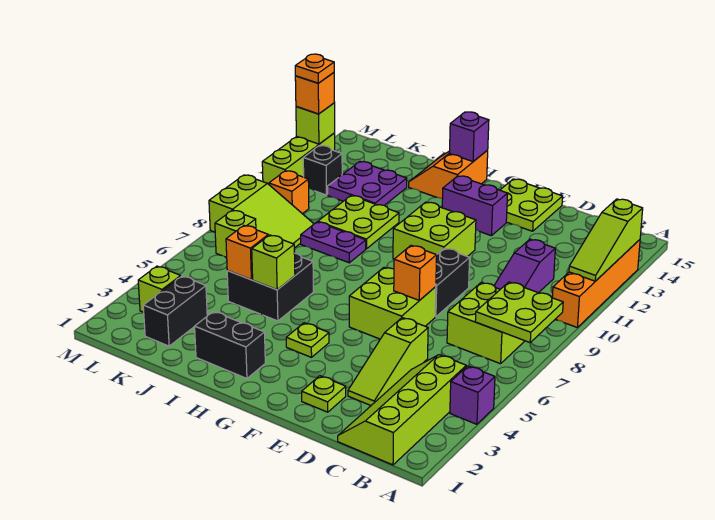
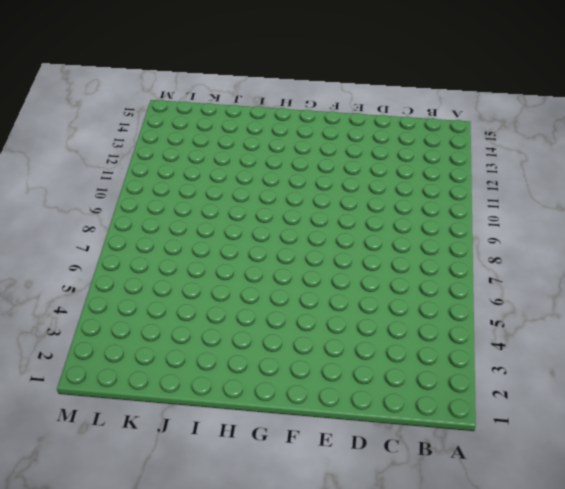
none -> purple brick A4 level 1
none -> orange brick A10:A13 level 1
none -> lime slope B1:C4 level 1 top B
none -> lime brick B7:C8 level 1

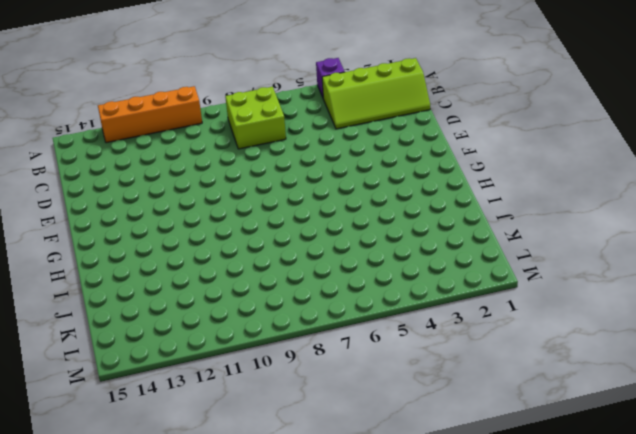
none -> purple slope C9:C11 level 1 top 11
none -> lime slope D3:D5 level 1 top 5
none -> lime plate E2 level 1
none -> lime brick E6:F7 level 1

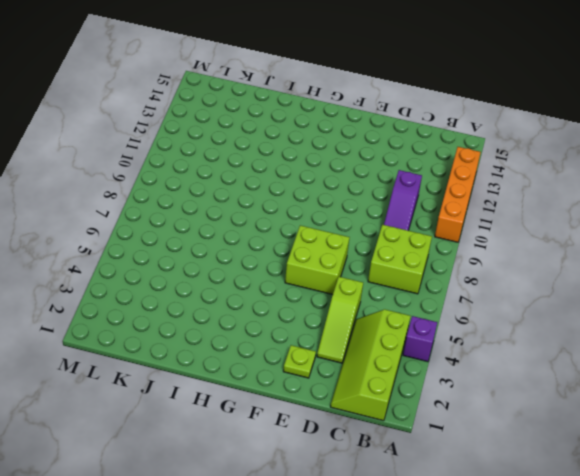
none -> black brick E8:E9 level 1
none -> lime plate E14:F15 level 1
none -> lime brick F10:G11 level 1
none -> purple brick F13:G13 level 1

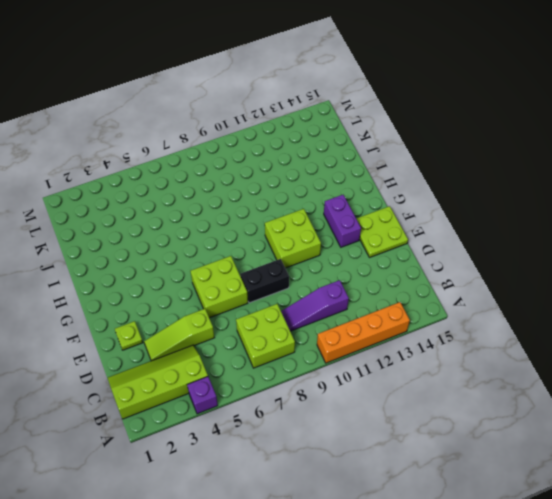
none -> lime plate G4 level 1
none -> black brick H2:I2 level 1
none -> orange slope H14:I15 level 1 top H
none -> black brick I5:J6 level 1

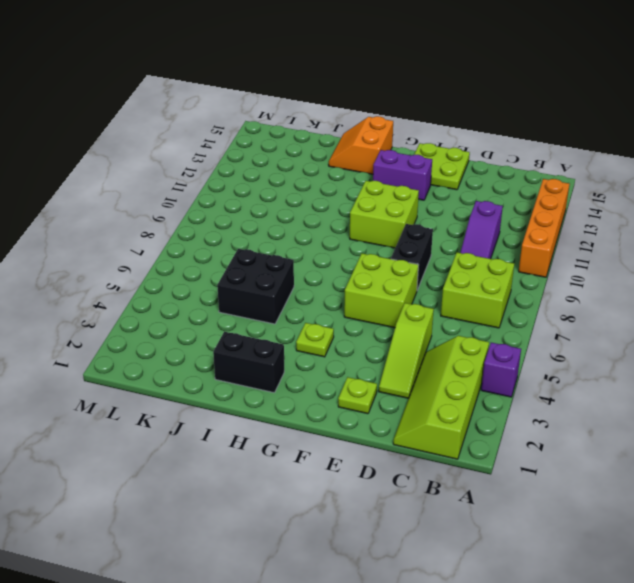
none -> purple plate I9:J9 level 1
none -> lime plate I10:J11 level 1
none -> purple plate J12:K13 level 1
none -> black brick K2:K3 level 1

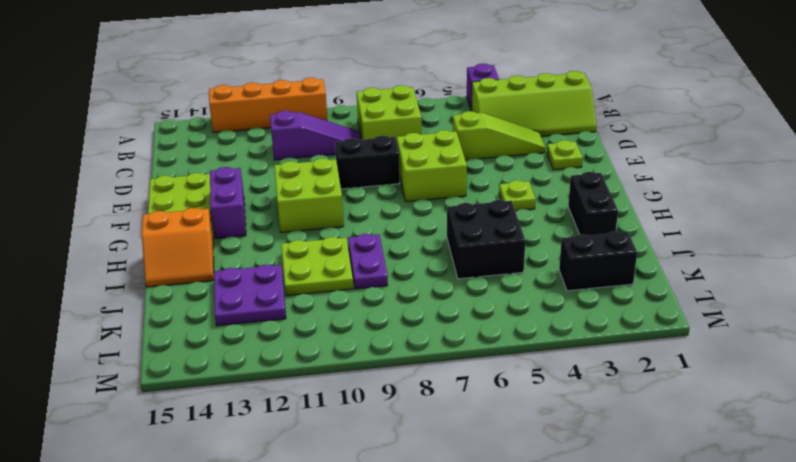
none -> lime slope K8:M9 level 1 top M
none -> lime brick L3 level 1
none -> lime brick L7 level 1
none -> orange brick L10 level 1

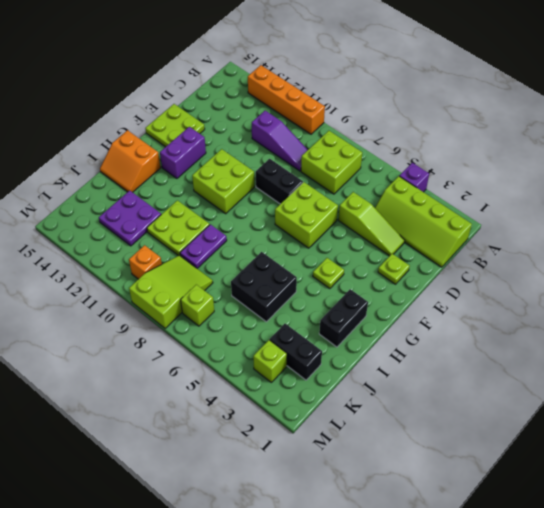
none -> black brick L12 level 1
none -> lime brick M11:M13 level 1
none -> lime plate A7:B8 level 2
none -> lime slope A11:A13 level 2 top 13

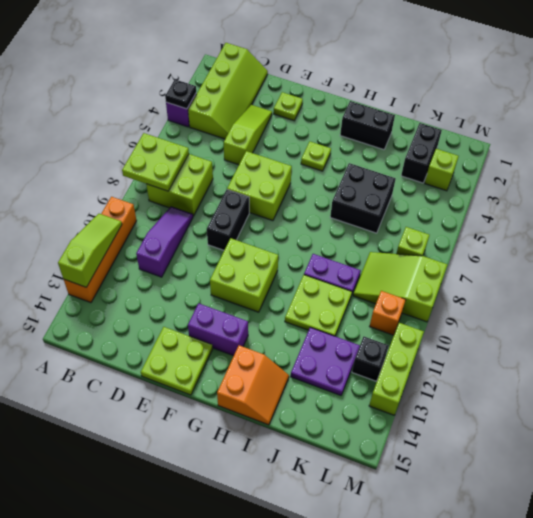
black plate A4 level 2 -> none
none -> orange brick E7 level 2
none -> purple brick H15 level 2
none -> lime brick I5 level 2
none -> orange brick J5 level 2

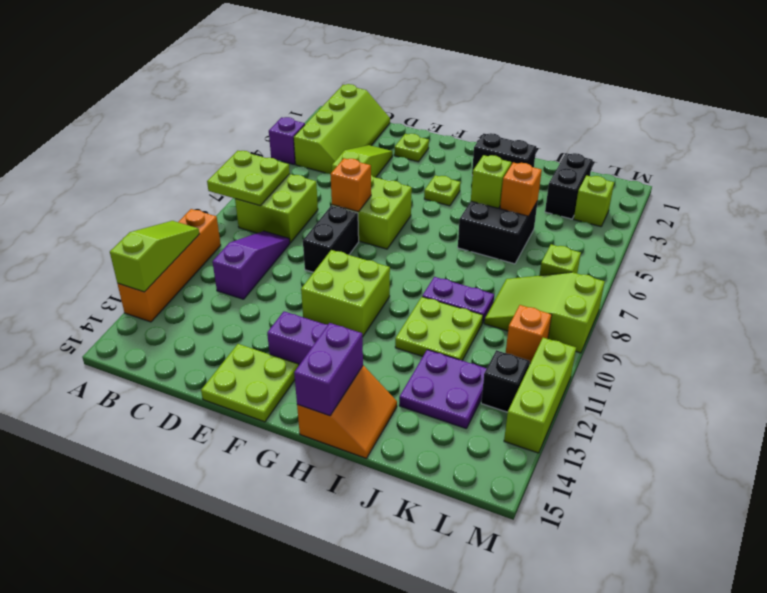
purple brick H14:H15 level 2 -> purple brick H15 level 2
none -> lime brick M13 level 2
none -> orange brick M13 level 3
none -> orange plate M13 level 4

